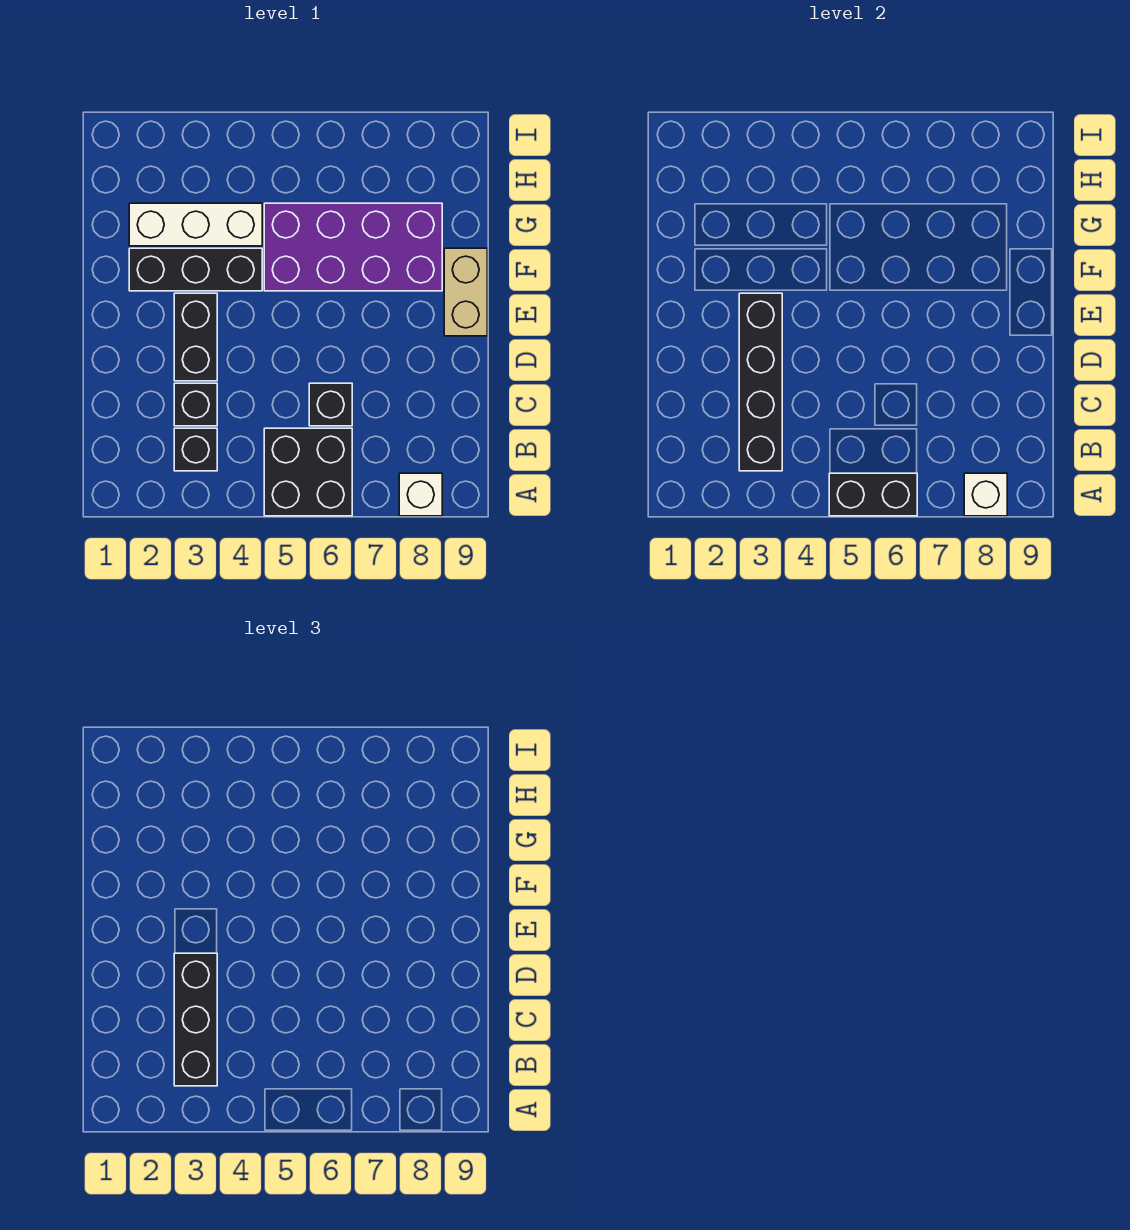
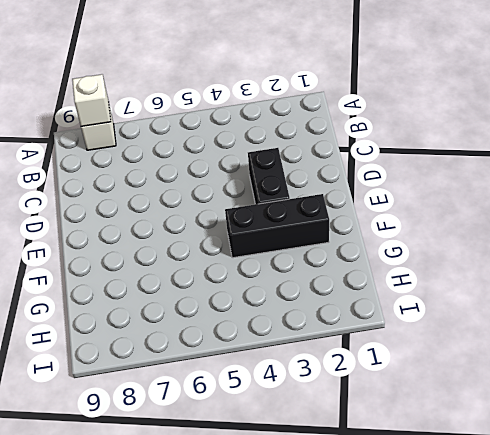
none -> black brick A5:B6 level 1
none -> black brick B3 level 1
none -> black brick C3 level 1

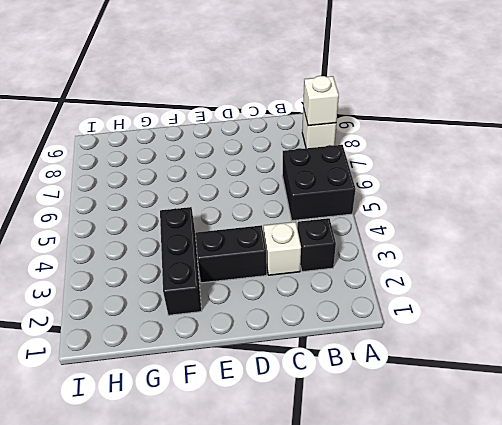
white brick C3 level 1 -> black brick C3 level 1
none -> black brick C6 level 1
none -> tan brick E9:F9 level 1
none -> purple brick F5:G8 level 1

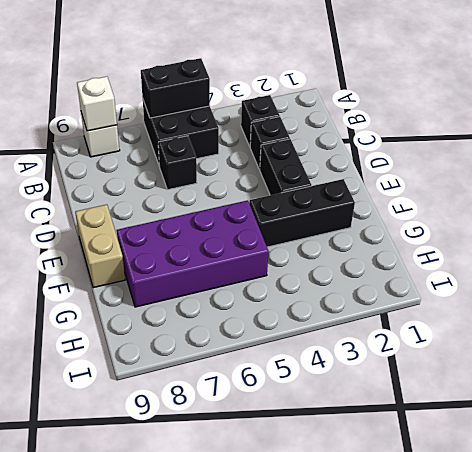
none -> white brick G2:G4 level 1
none -> black brick B3:E3 level 2
none -> black brick B3:D3 level 3

